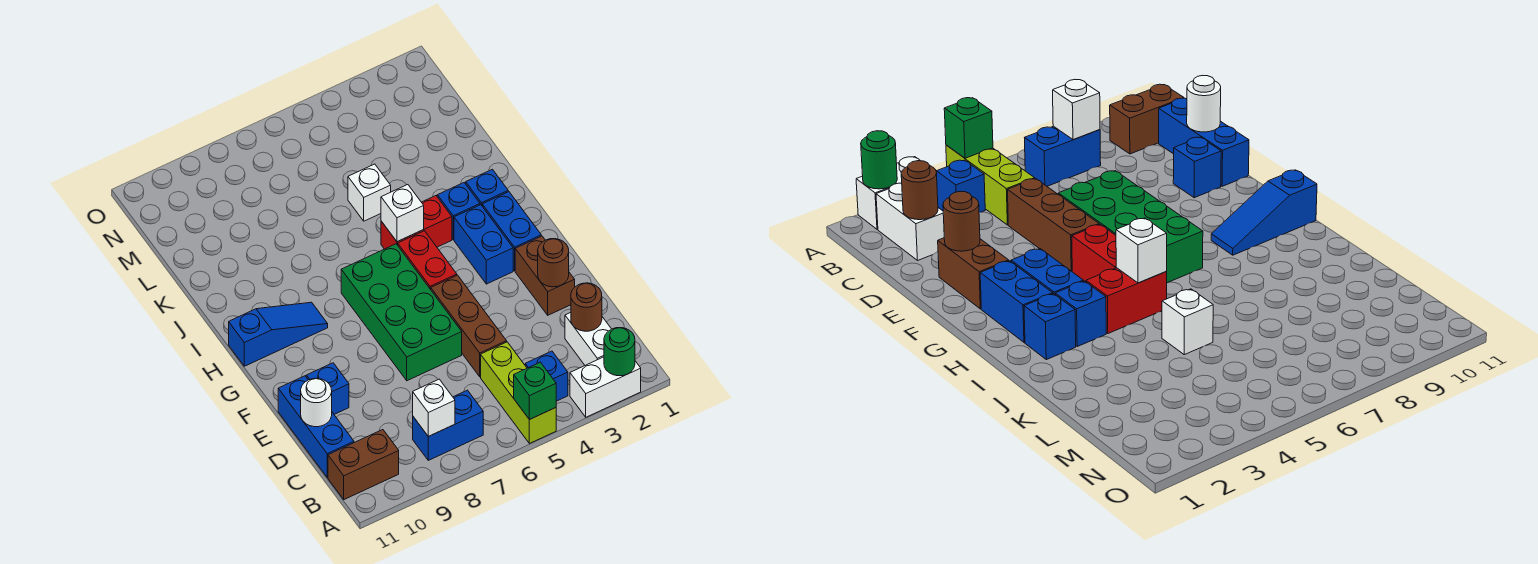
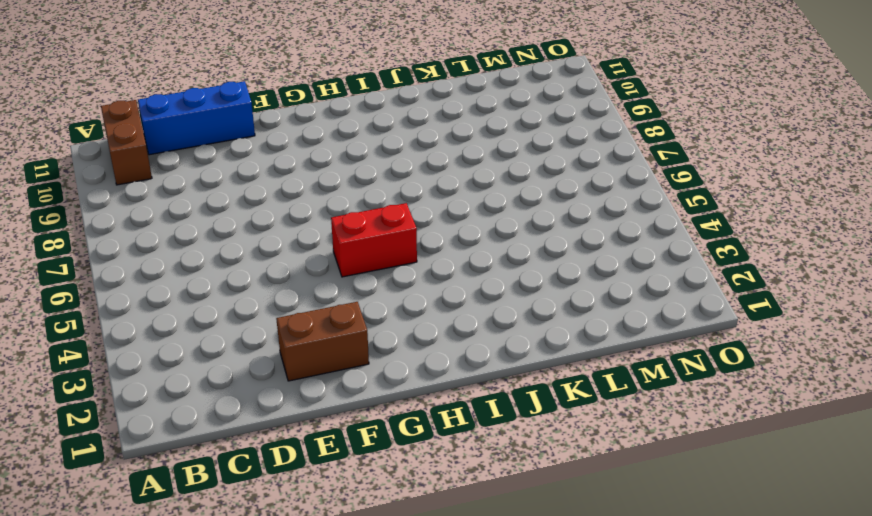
none -> white brick A2:A3 level 1
none -> lime brick A5:C5 level 1
none -> white brick B2:C2 level 1

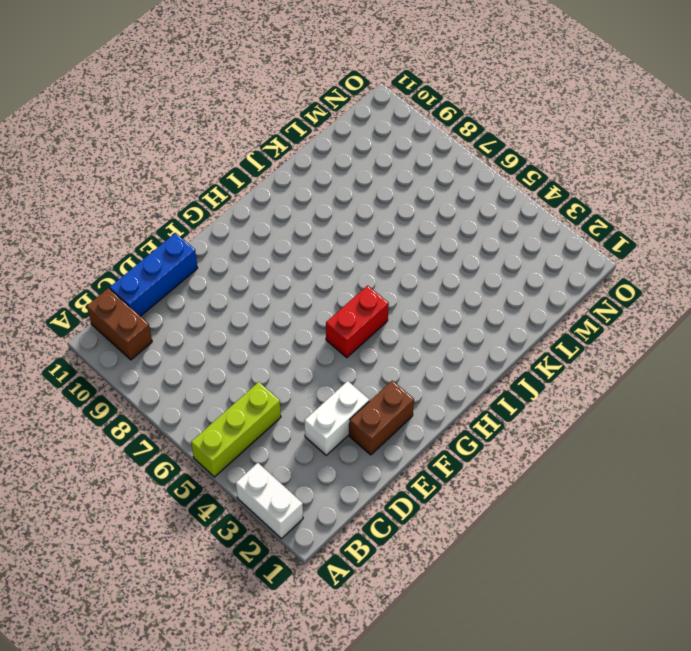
white brick D3:E3 level 1 -> white brick B2:C2 level 1
none -> blue brick B4 level 1
none -> blue brick B7:B8 level 1
none -> brown brick D5:F5 level 1

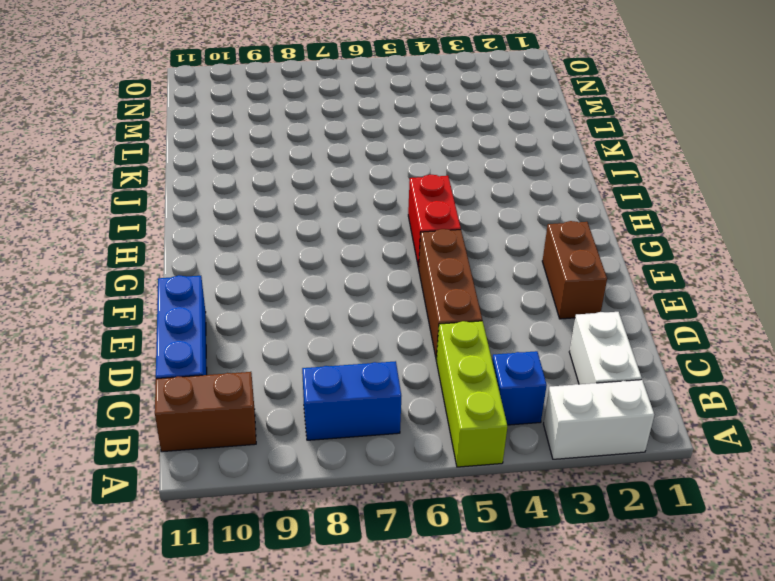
none -> green brick E6:H7 level 1
none -> blue brick E10 level 1
none -> blue brick G2:H2 level 1

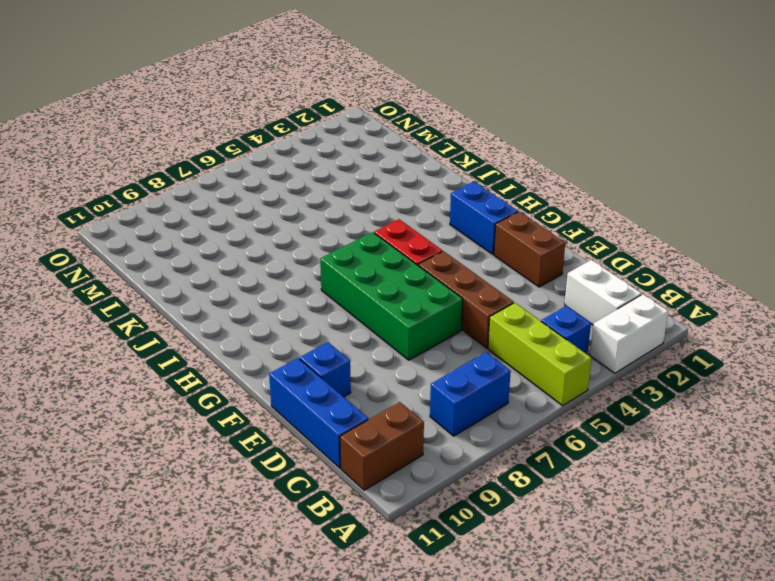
none -> blue brick G3:H3 level 1
none -> blue slope H9:H11 level 1 top 11
none -> blue brick I2 level 1

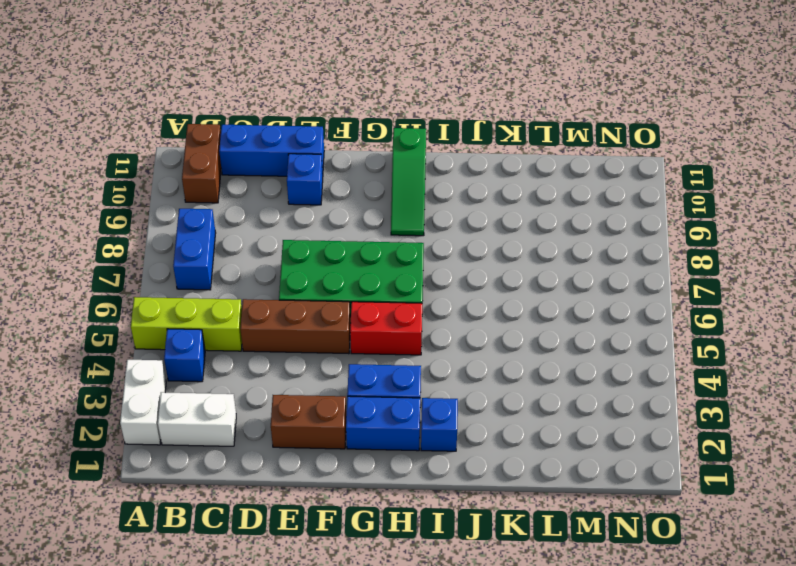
green slope H9:H11 level 1 top 11 -> blue slope H9:H11 level 1 top 11
none -> blue brick I3 level 1
none -> red brick I4:I5 level 1
none -> white brick K5 level 1

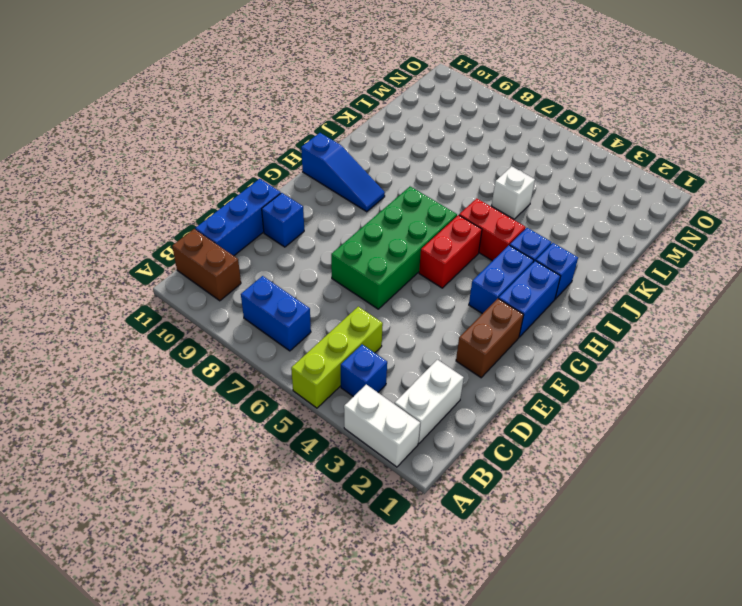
none -> brown brick D5:F5 level 1
none -> green round brick A2 level 2
none -> green brick A5 level 2

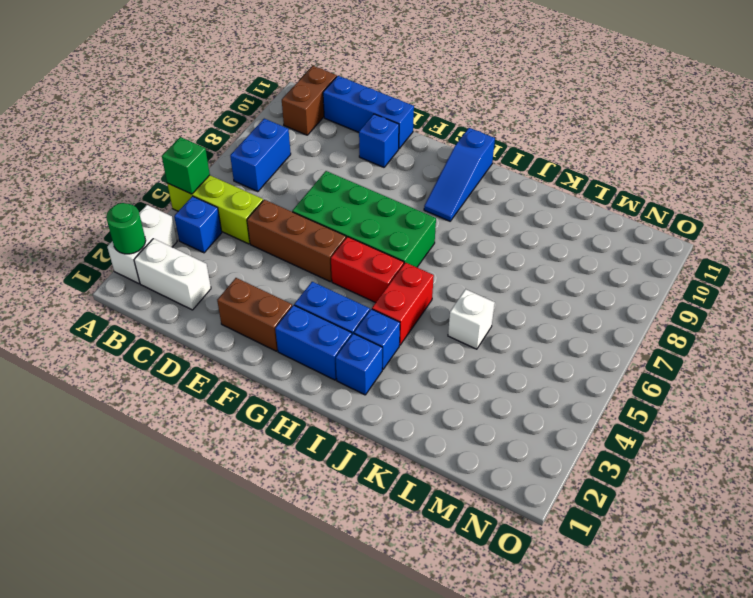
none -> white brick B8 level 2
none -> brown round brick C2 level 2
none -> white round brick D11 level 2

